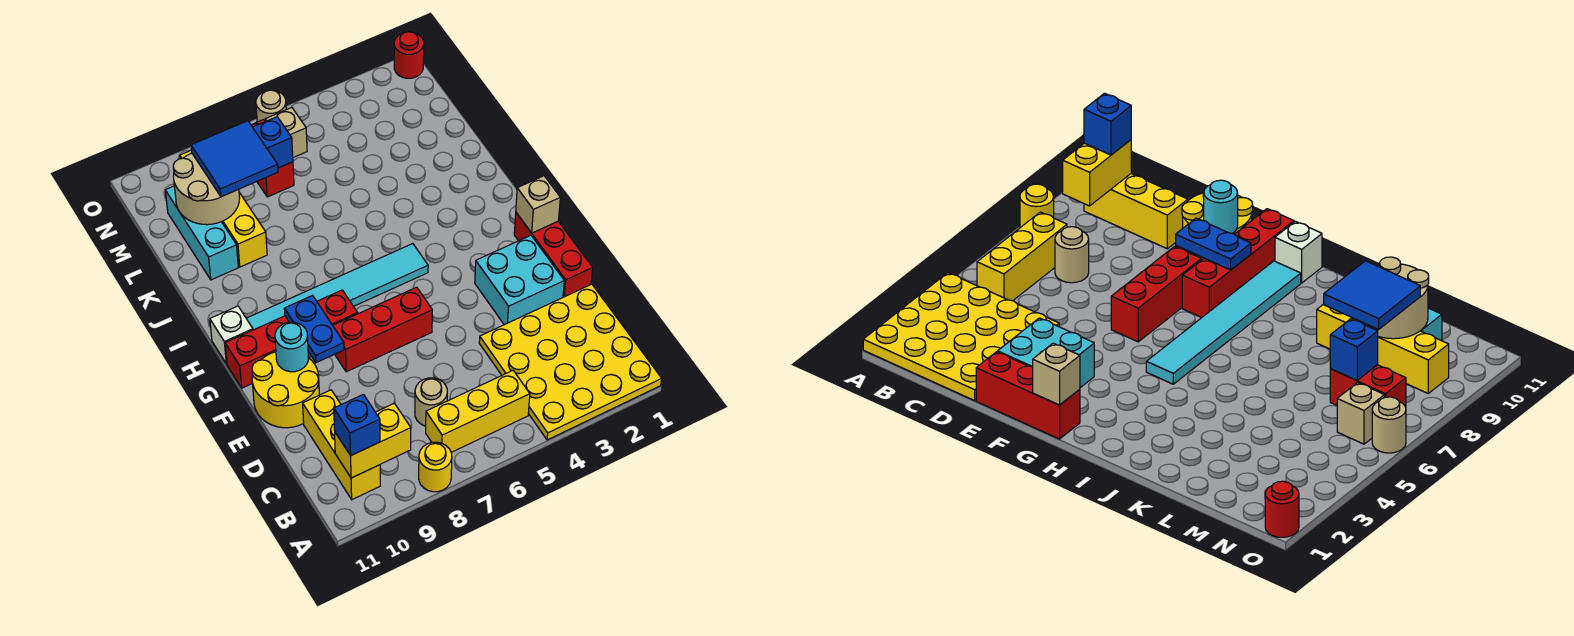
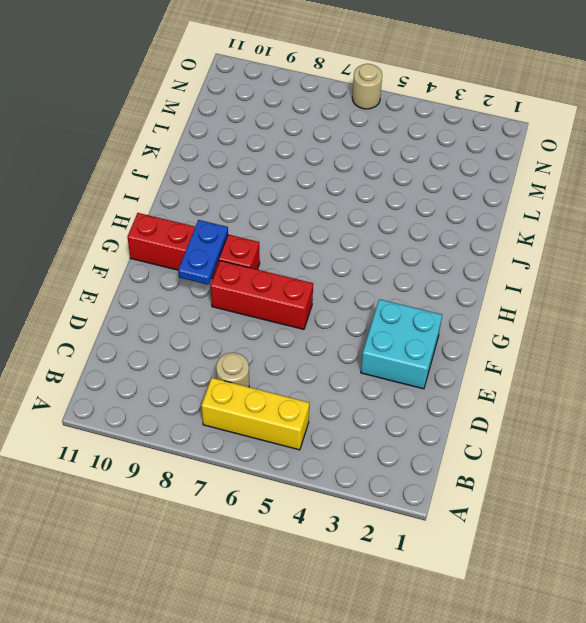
none -> yellow plate A1:D4 level 1
none -> yellow round brick A8 level 1
none -> yellow brick B10:D10 level 1

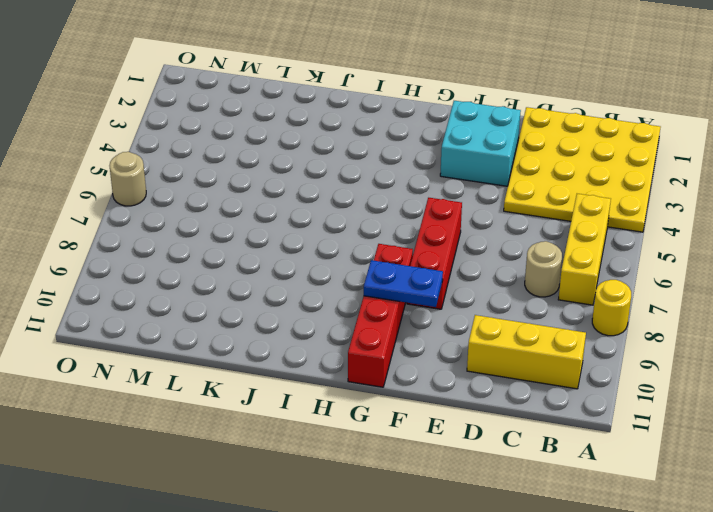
none -> red brick E1:G1 level 1
none -> yellow round brick E10:F11 level 1
none -> cyan tile H5:H10 level 1

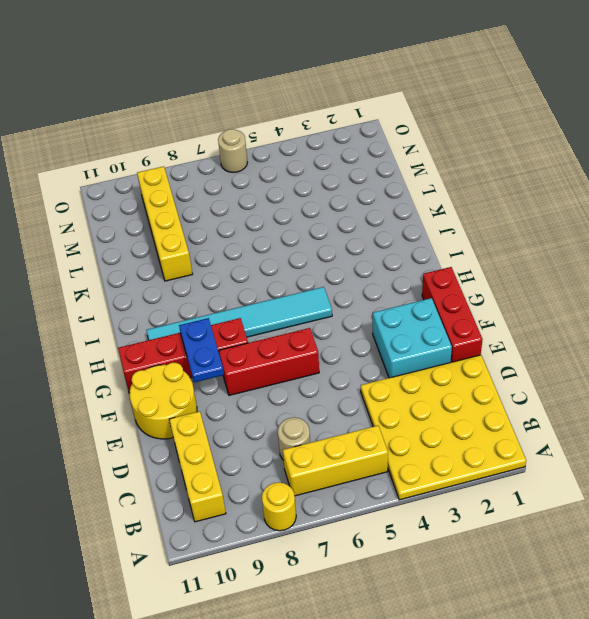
none -> white brick H11 level 1
none -> cyan brick K10:M10 level 1
none -> red brick M7:N7 level 1

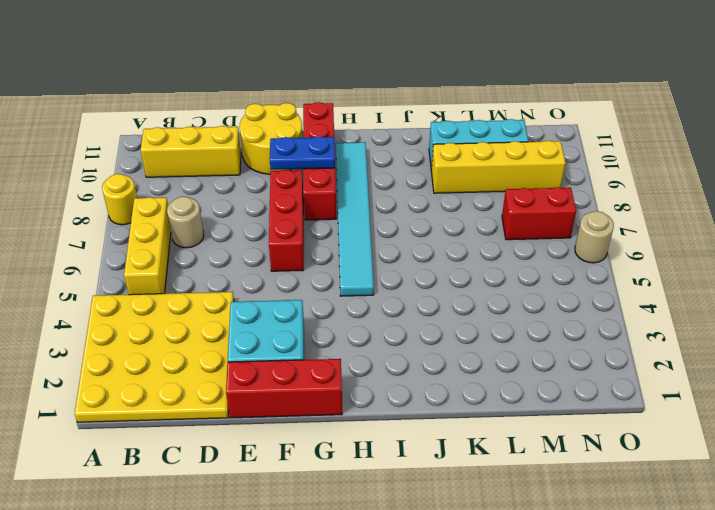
none -> white brick H11 level 1
none -> tan brick N6 level 1
none -> red round brick O1 level 1

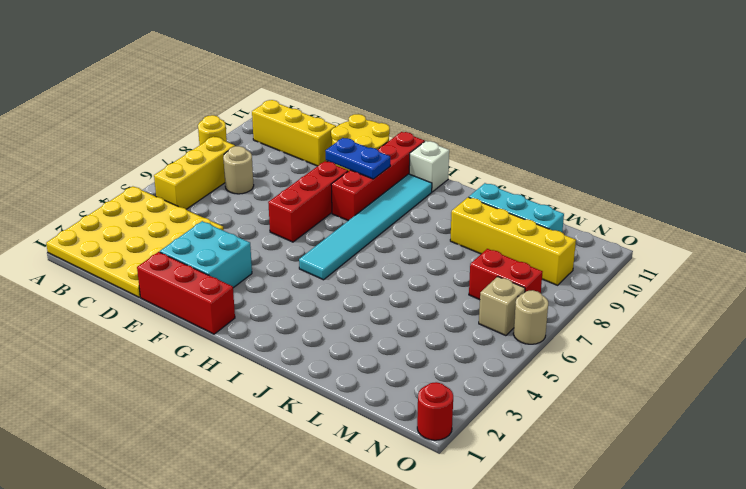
none -> yellow brick B9:B10 level 2
none -> cyan round brick F10 level 2
none -> tan brick G1 level 2

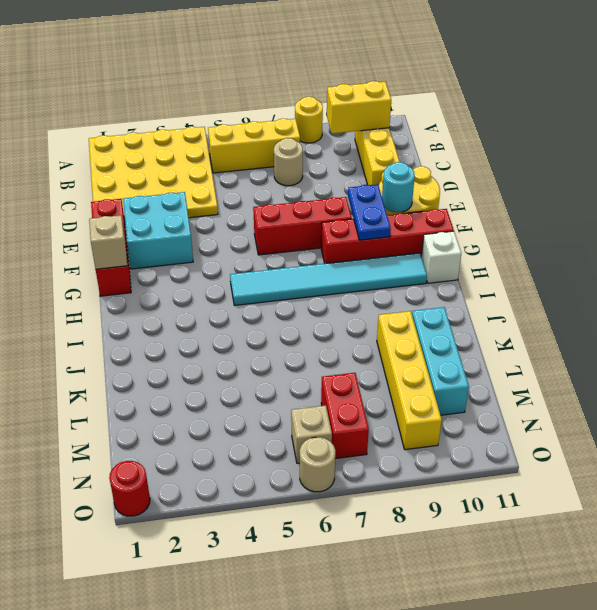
none -> tan round brick L9:M10 level 2
none -> blue brick M7 level 2
none -> blue brick B10 level 3

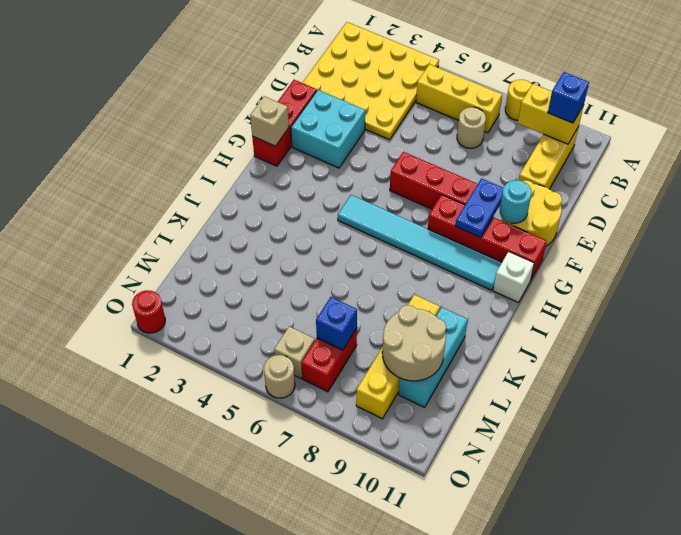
none -> blue tile L8:M9 level 3

